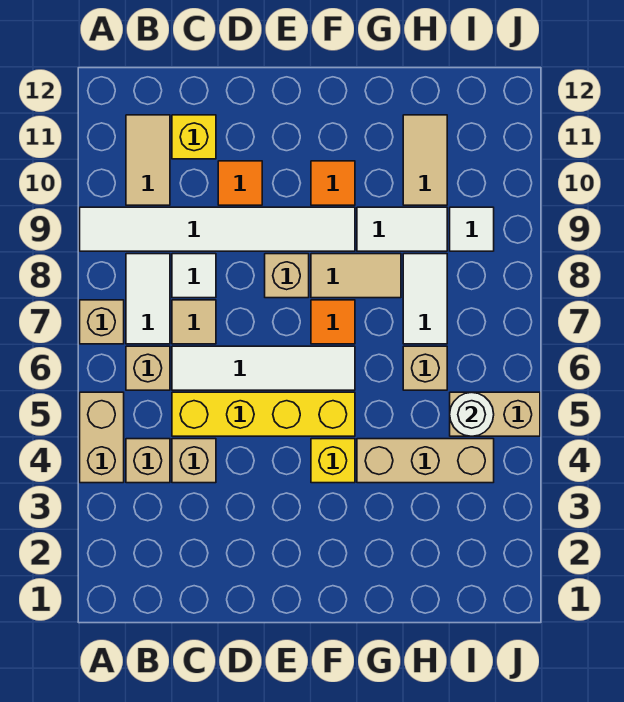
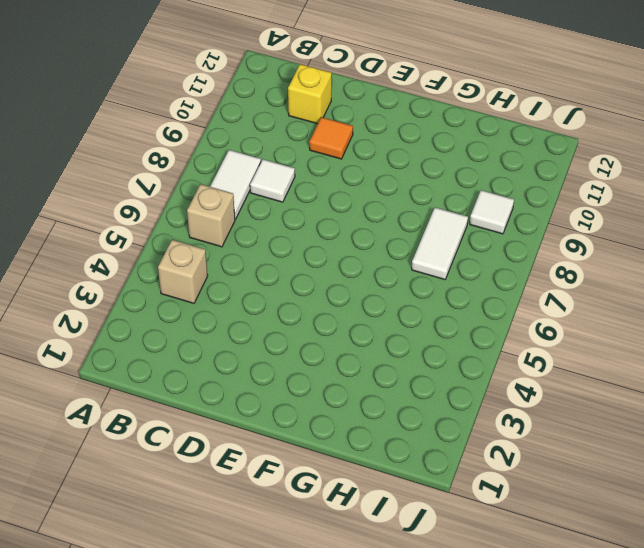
none -> tan brick A4:A5 level 1
none -> tan brick A7 level 1
none -> white tile A9:F9 level 1

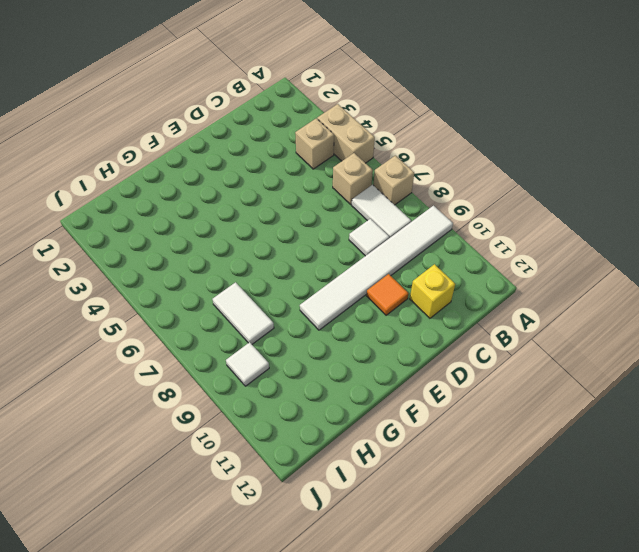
none -> tan tile B10:B11 level 1
none -> tan brick C4 level 1
none -> yellow brick C5:F5 level 1

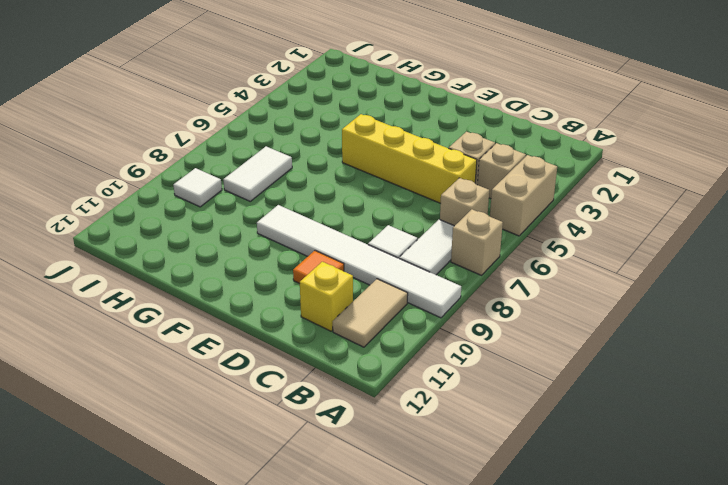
none -> white tile C6:F6 level 1
none -> tan tile C7 level 1
none -> tan brick E8 level 1

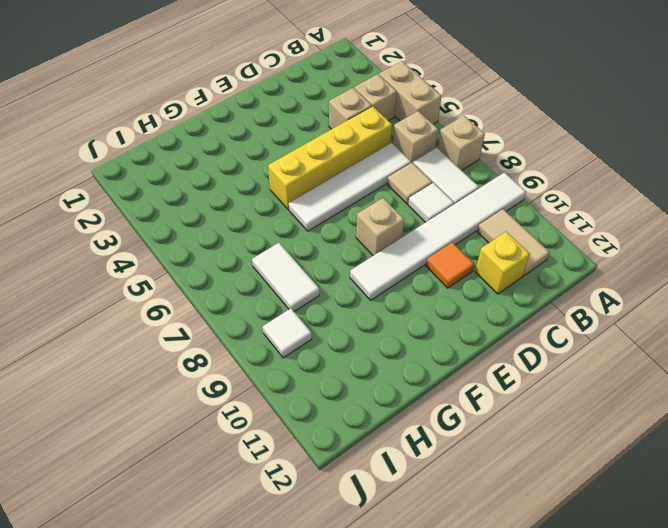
none -> yellow brick F4 level 1
none -> orange tile F7 level 1
none -> tan tile F8:G8 level 1

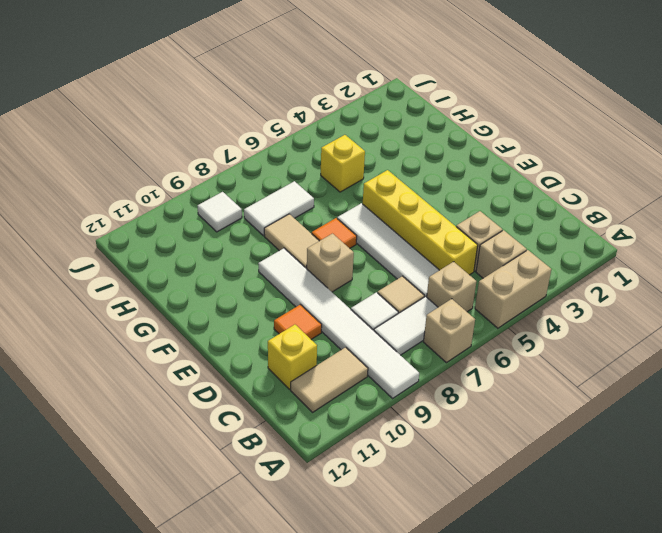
yellow brick H5 level 1 -> yellow brick F4 level 1
none -> orange tile F10 level 1
none -> tan brick G4:I4 level 1
none -> white tile G9:H9 level 1

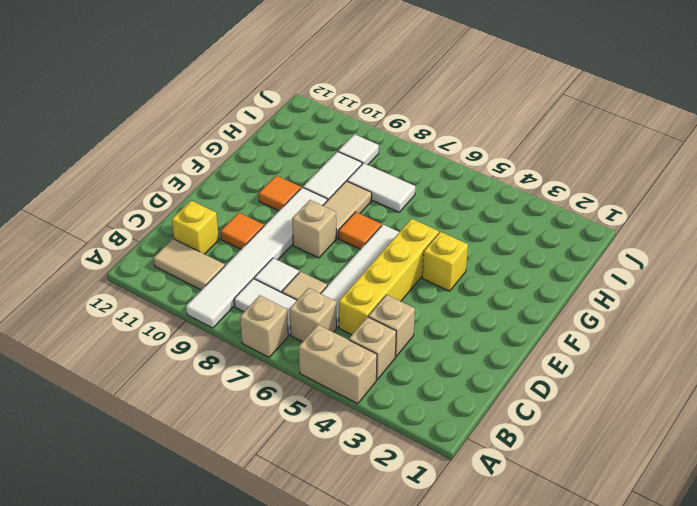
none -> tan brick G4:I4 level 1
none -> tan brick H6 level 1
none -> tan tile H10:H11 level 1

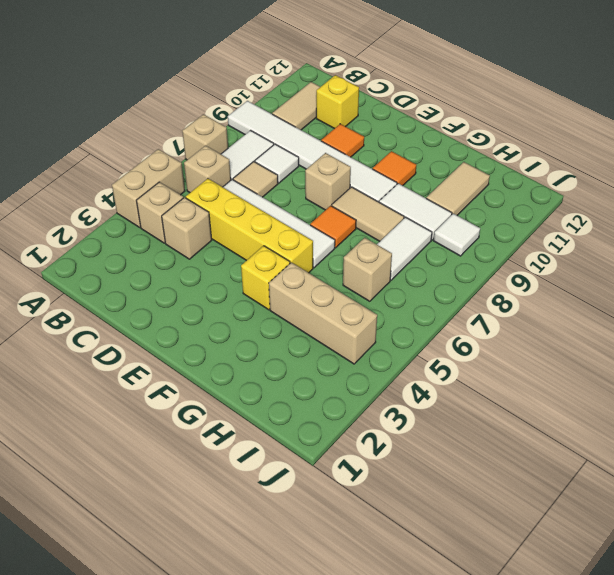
none -> tan brick I5:J5 level 1
none -> white round brick I5 level 2

